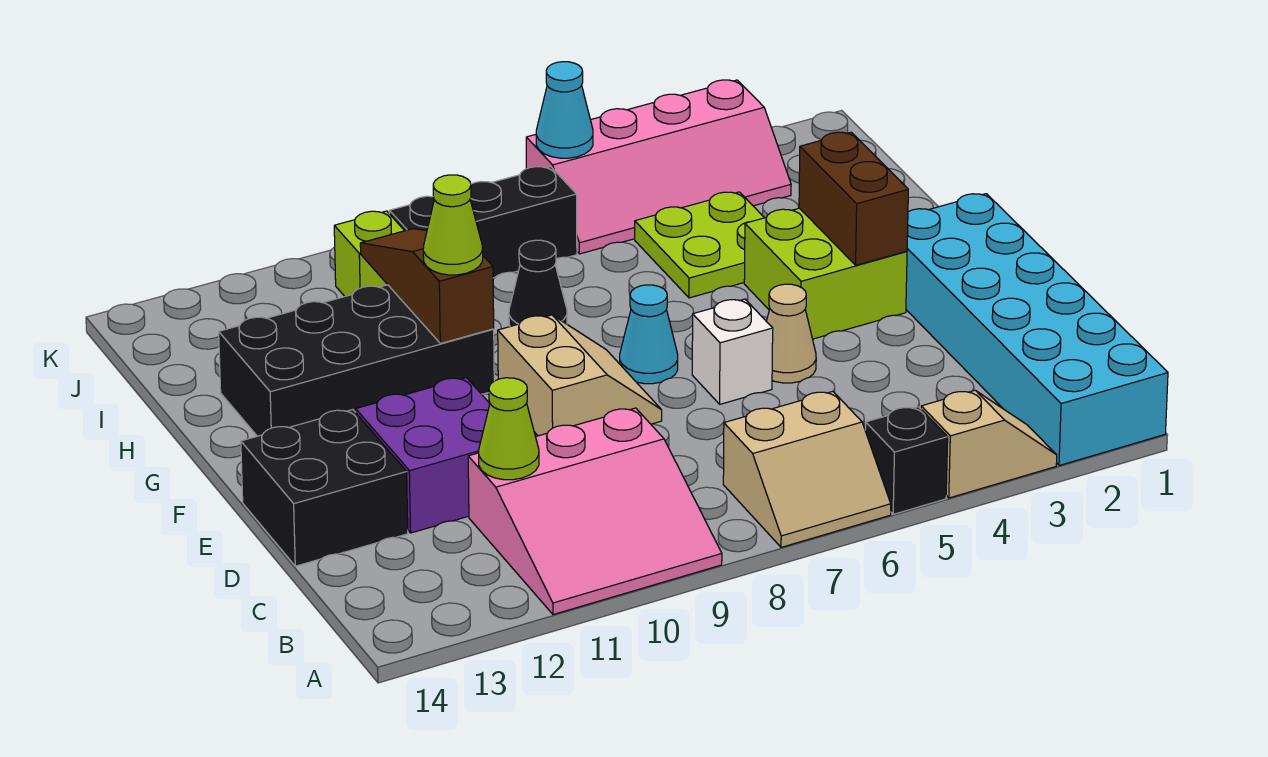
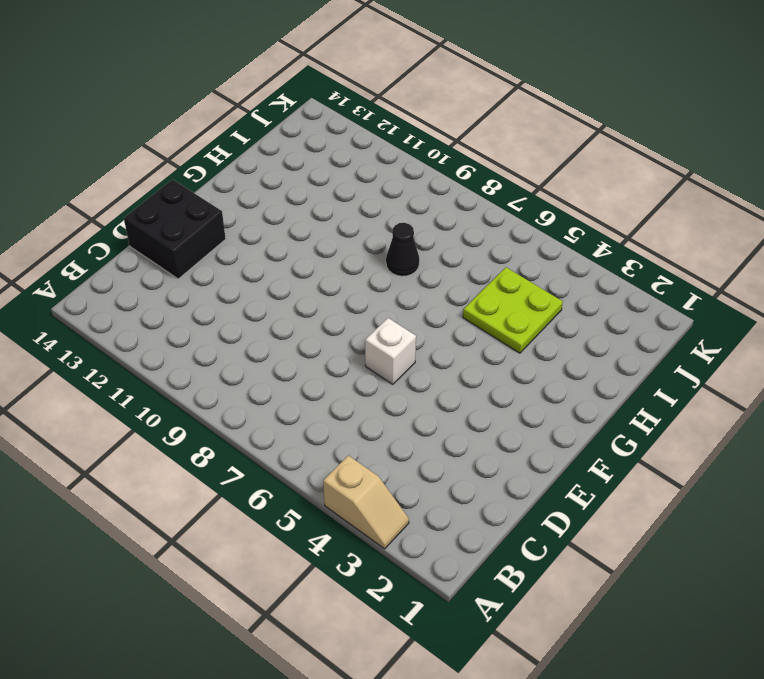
none -> cyan brick A1:F2 level 1
none -> black brick A5 level 1
none -> tan slope A6:B7 level 1 top B

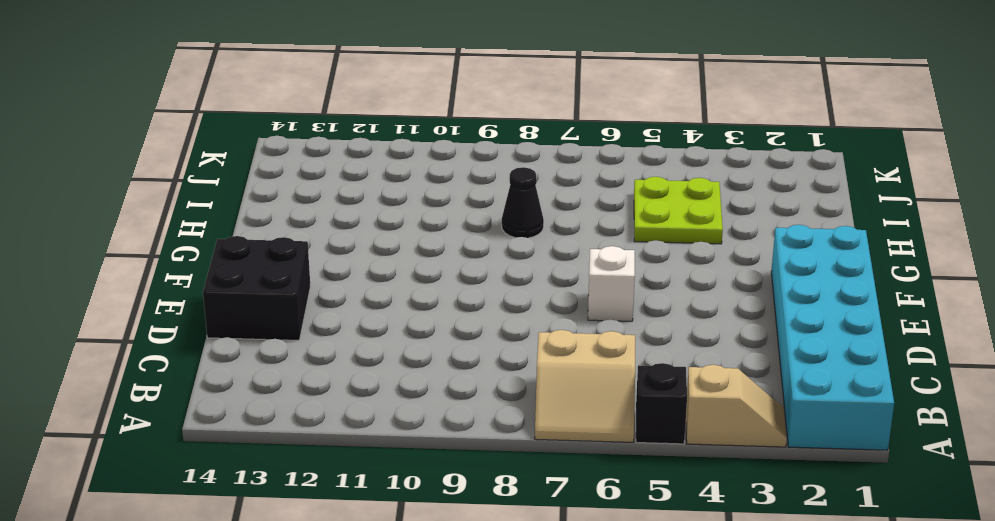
none -> pink slope A9:C11 level 1 top C
none -> purple brick D11:E12 level 1
none -> tan cone E5 level 1

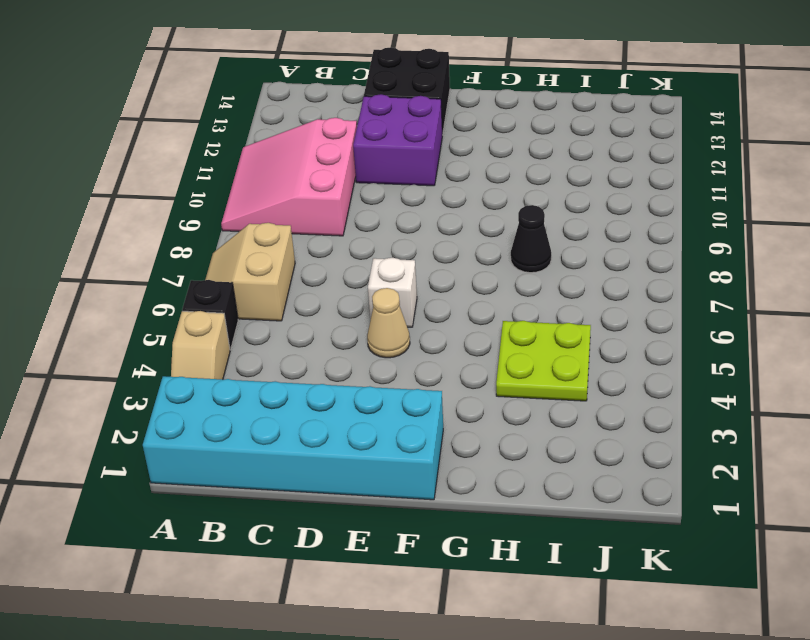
none -> tan slope E8:F9 level 1 top 9
none -> lime brick F3:G4 level 1
none -> cyan cone F7 level 1

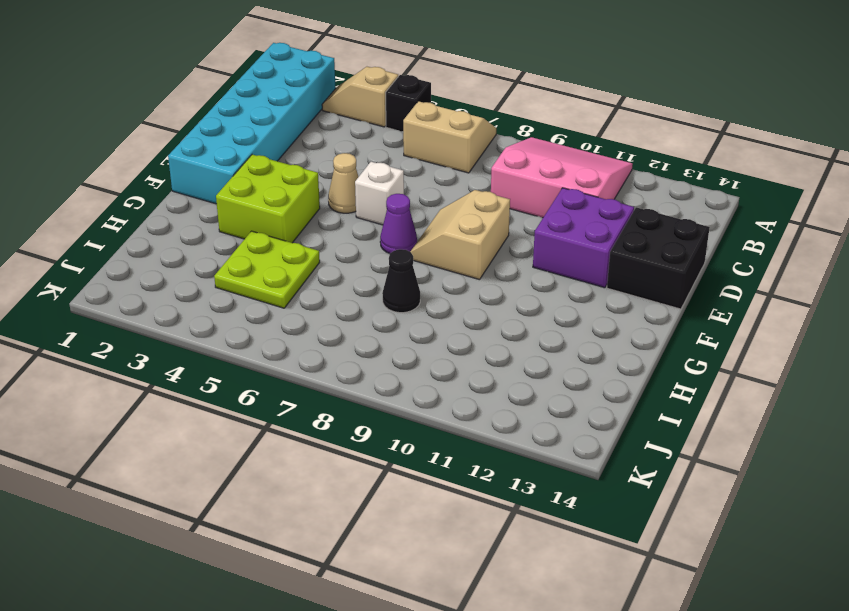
purple cone F7 level 1 -> cyan cone F7 level 1
none -> black brick G10:H13 level 1
none -> pink slope J3:K6 level 1 top K
none -> black brick J7:J9 level 1

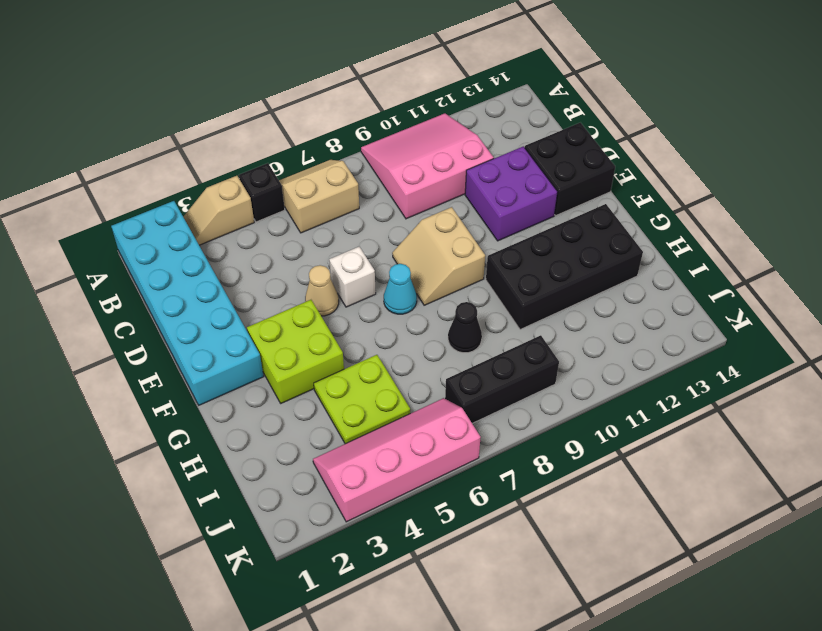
none -> lime brick J10 level 1
none -> lime cone C11 level 2
none -> brown brick F3:G3 level 2

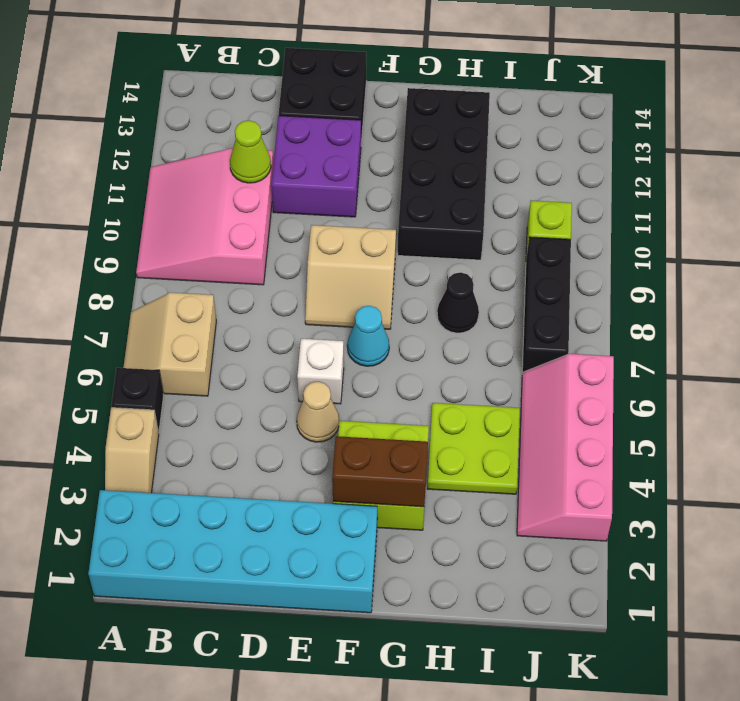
none -> brown slope G10:I10 level 2 top G
none -> cyan cone K6 level 2
none -> lime cone G10 level 3

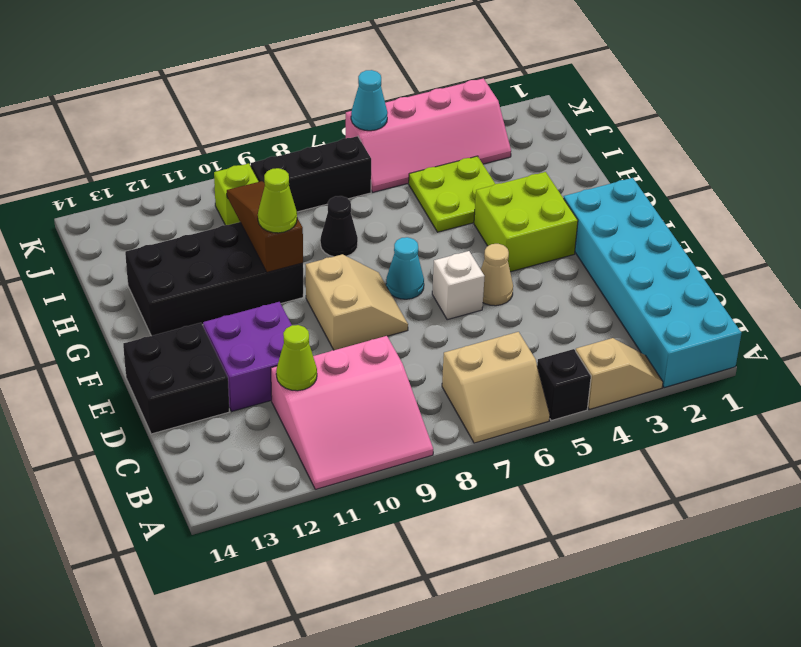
none -> brown brick F3:G3 level 2

